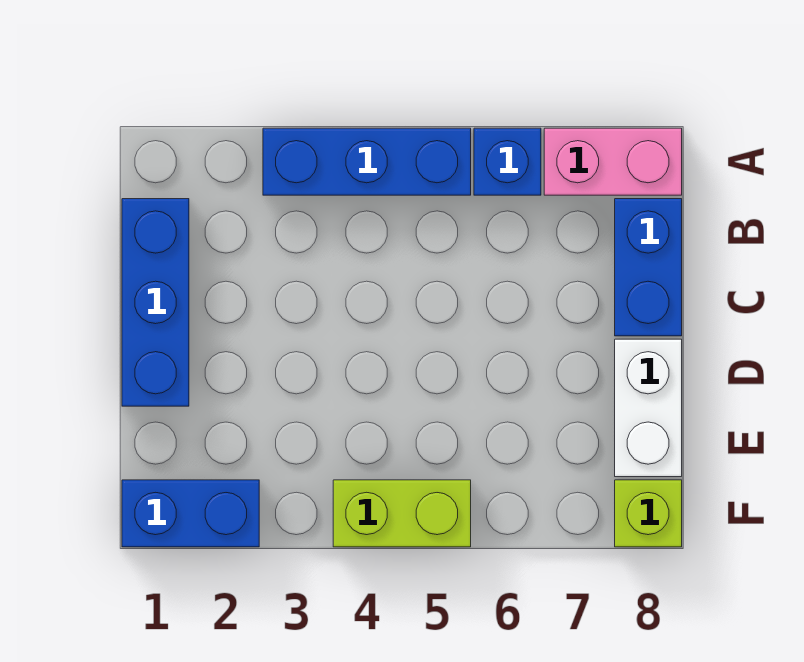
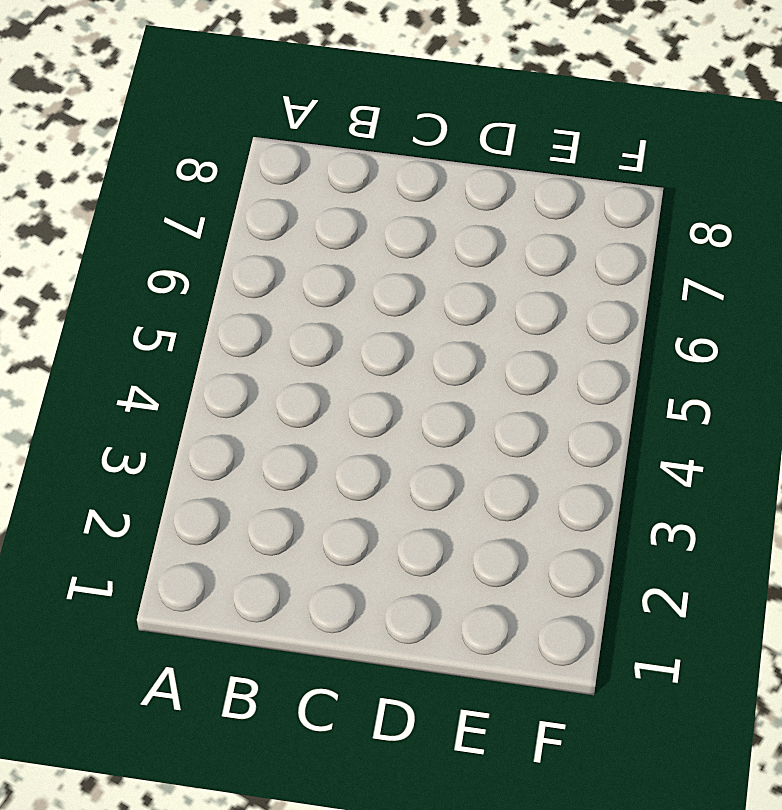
none -> blue brick A3:A5 level 1
none -> blue brick A6 level 1

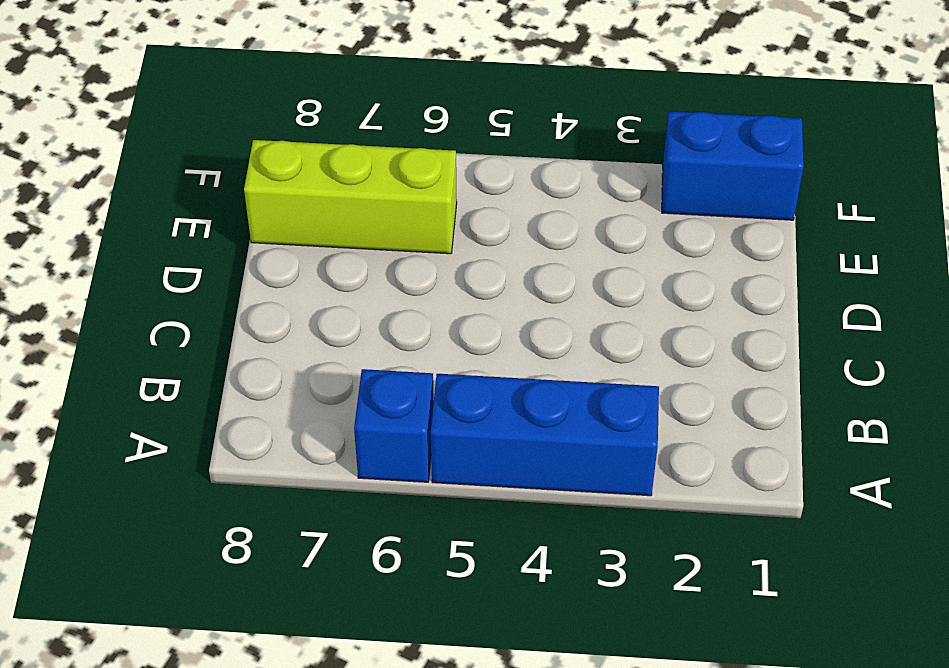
lime brick E6:E8 level 1 -> white brick D8:E8 level 1
none -> pink brick A7:A8 level 1
none -> blue brick B1:D1 level 1

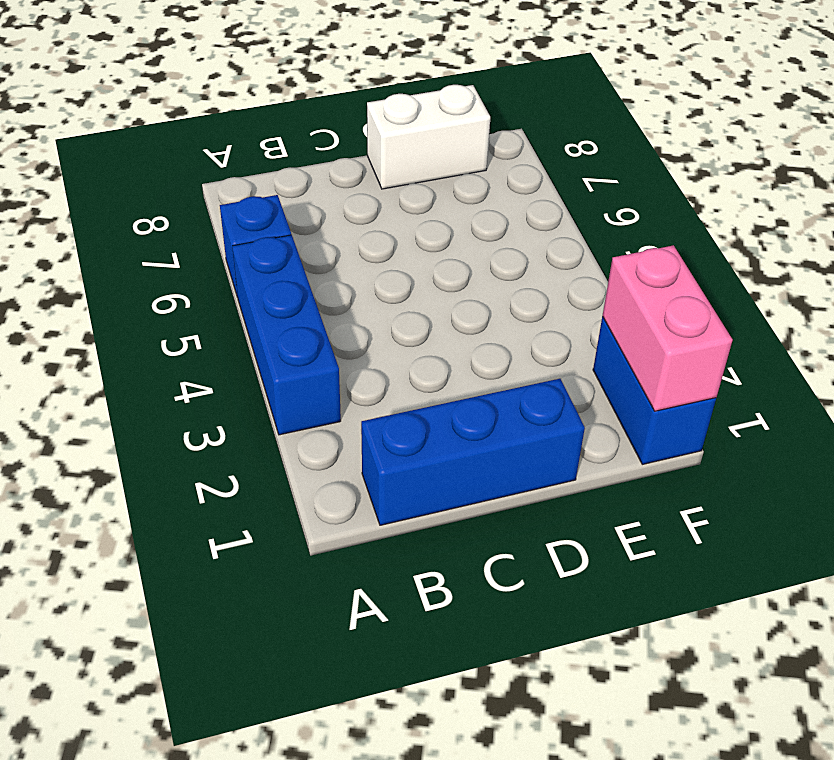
pink brick F1:F2 level 2 -> pink brick A7:A8 level 1
none -> blue brick B8:C8 level 1
none -> lime brick F4:F5 level 1

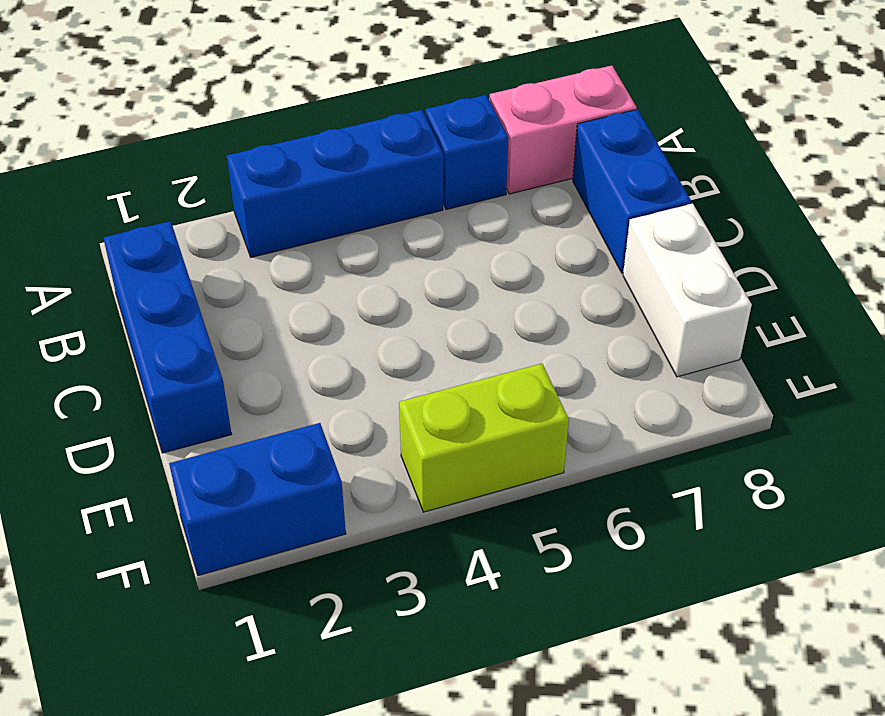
none -> lime brick F8 level 1

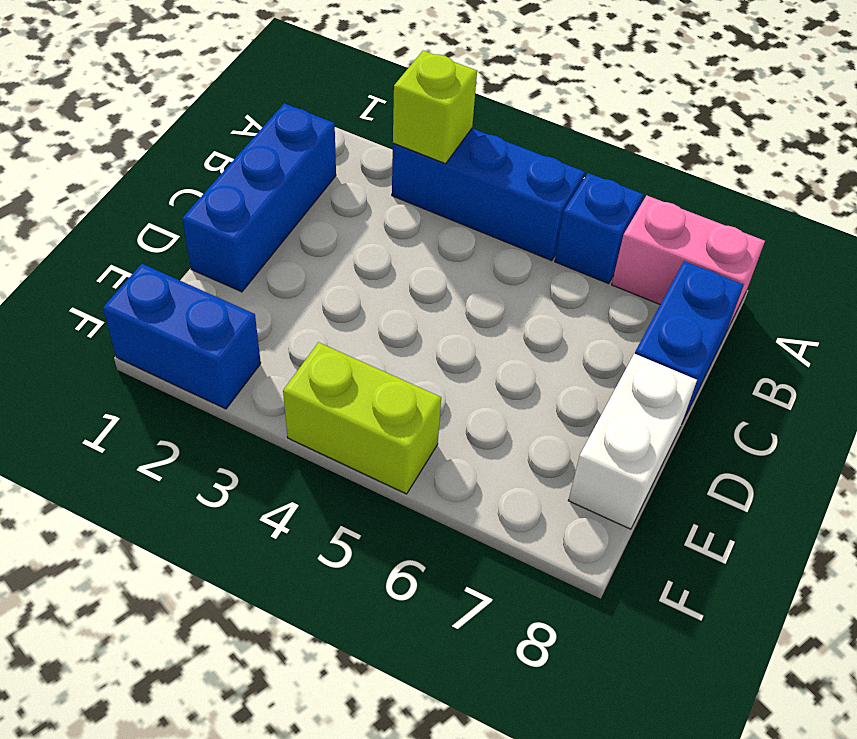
lime brick A3 level 2 -> lime brick F8 level 1

